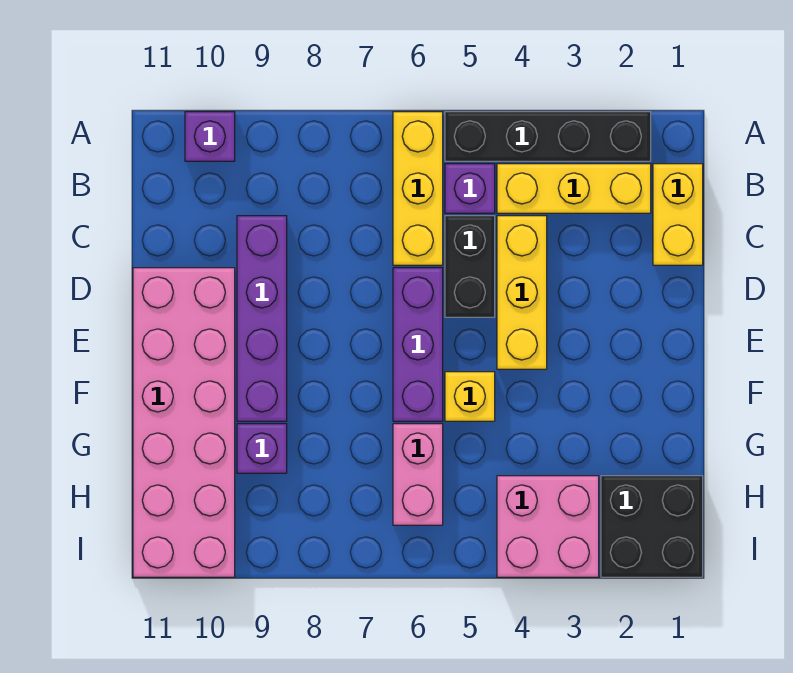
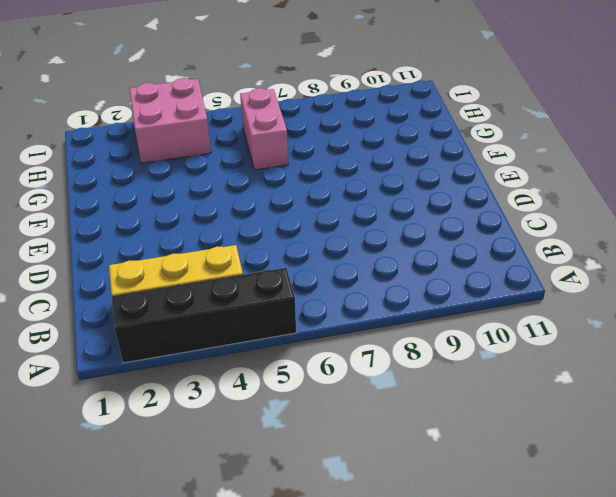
none -> yellow brick A6:C6 level 1
none -> purple brick A10 level 1
none -> yellow brick B1:C1 level 1

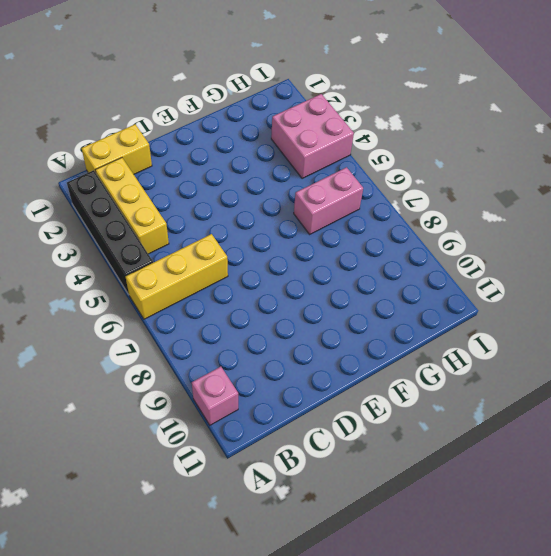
pink brick A10 level 1 -> purple brick A10 level 1
none -> purple brick B5 level 1
none -> yellow brick C4:E4 level 1
none -> black brick C5:D5 level 1

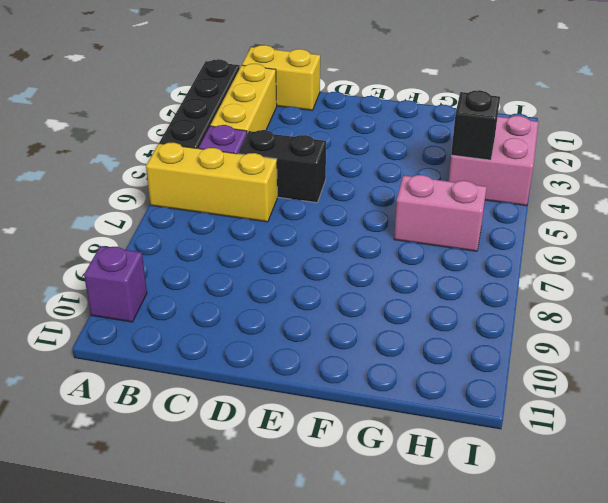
black brick H4 level 2 -> none
none -> yellow brick C4:E4 level 1
none -> purple brick C9:F9 level 1
none -> purple brick D6:F6 level 1

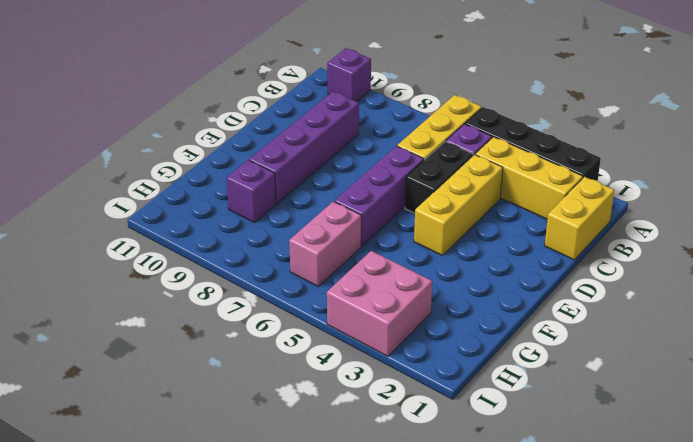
none -> pink brick D10:I11 level 1
none -> yellow brick F5 level 1
none -> black brick H1:I2 level 1

